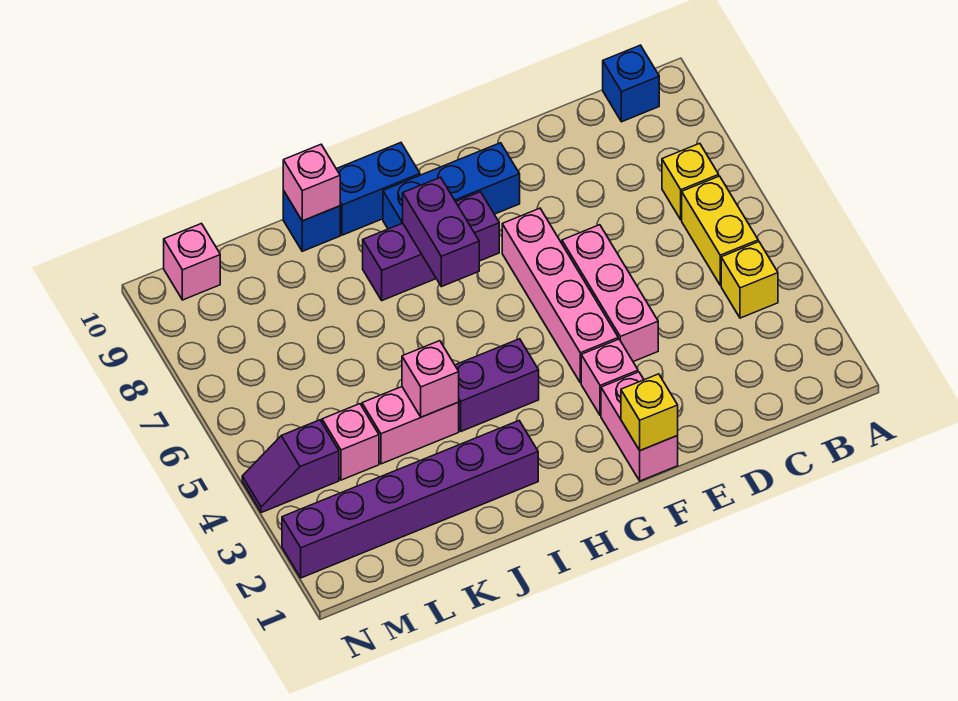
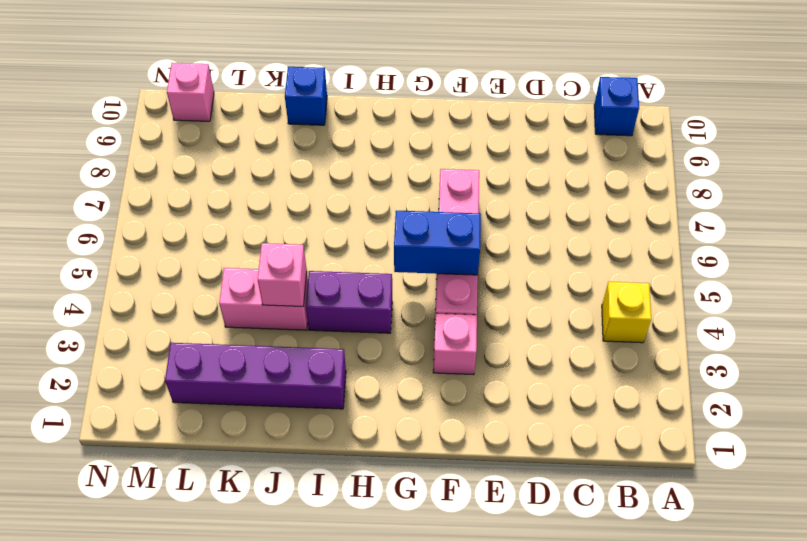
blue brick F5:G5 level 2 -> blue brick H10:I10 level 1
purple brick I2:L2 level 1 -> purple brick I2:N2 level 1
none -> yellow brick B5:B6 level 1
none -> yellow brick B7 level 1
none -> pink brick E4:E6 level 1

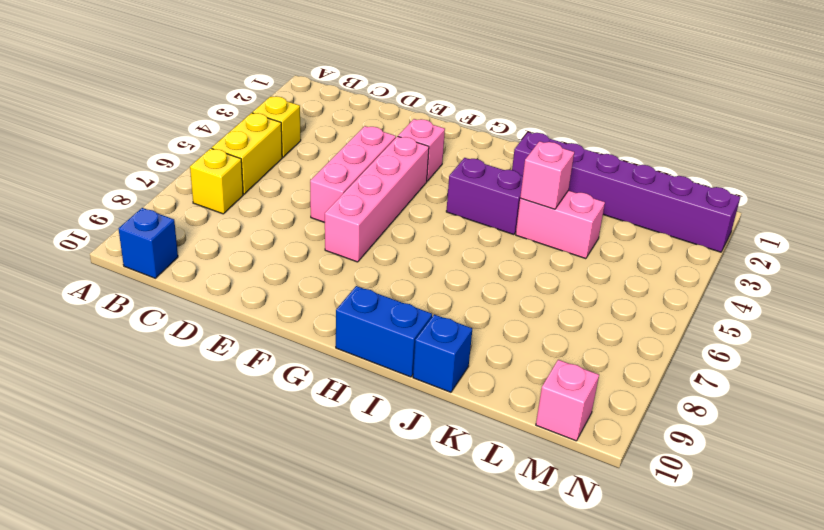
none -> pink brick F1:F2 level 1
none -> blue brick F9:H9 level 1
none -> purple brick G8:I8 level 1

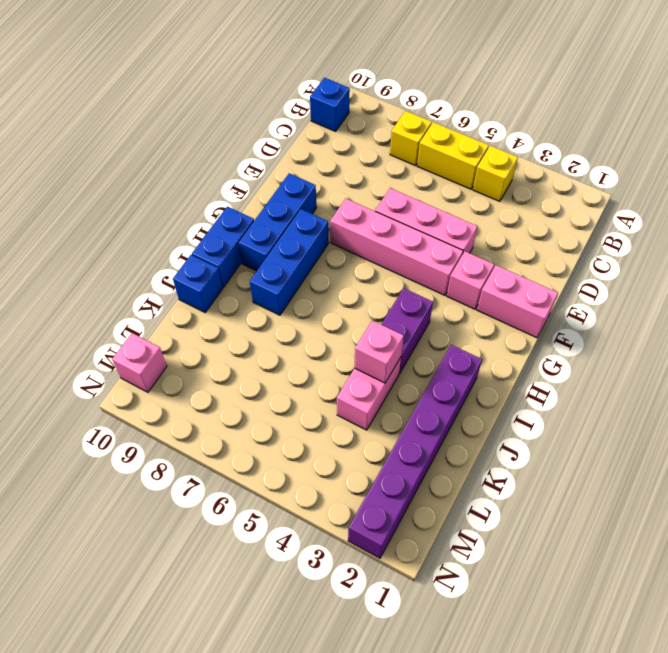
blue brick G8:I8 level 1 -> purple brick G8:I8 level 1
none -> pink brick L4 level 1
none -> purple slope M4:N4 level 1 top M
none -> yellow brick F1 level 2

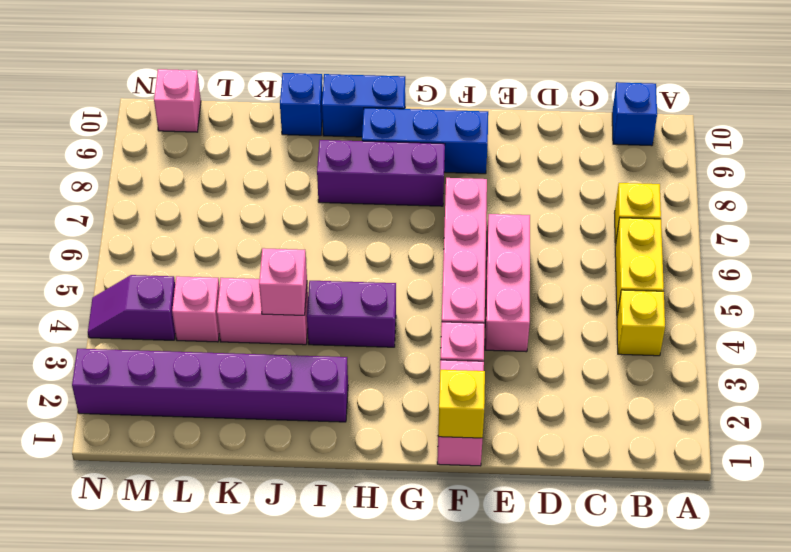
none -> purple brick H7:H8 level 2
none -> pink brick J10 level 2

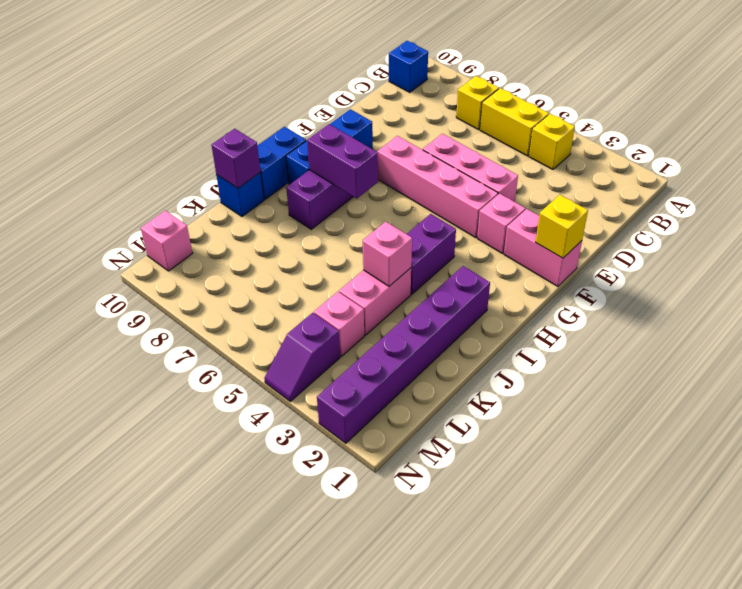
purple brick J10 level 2 -> pink brick J10 level 2

